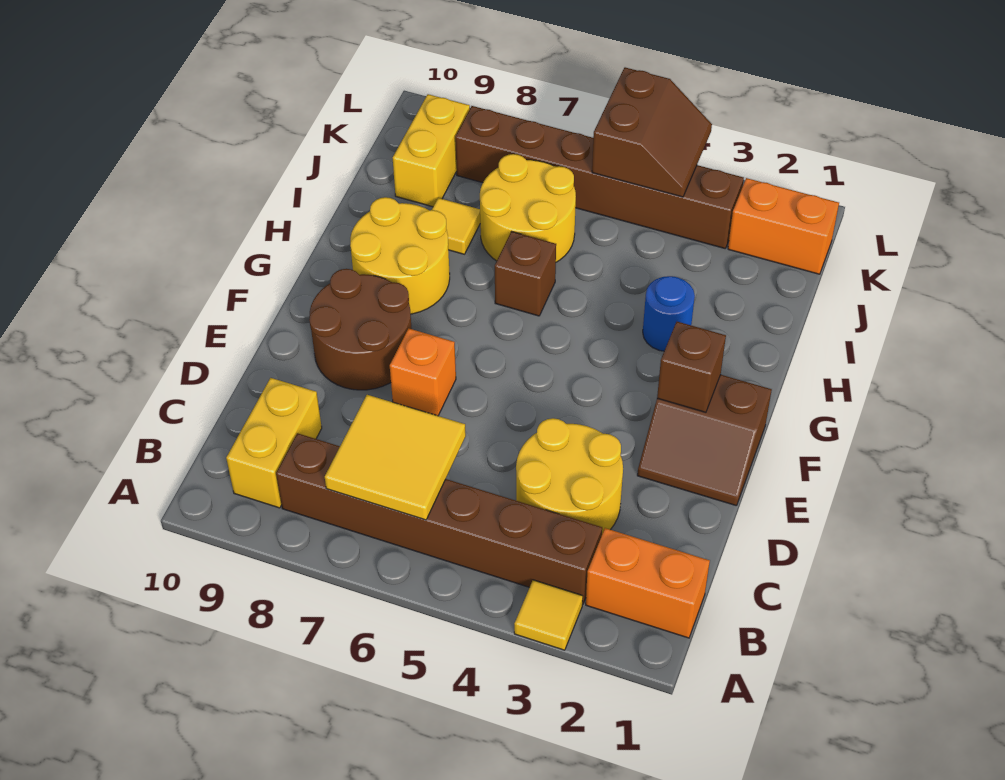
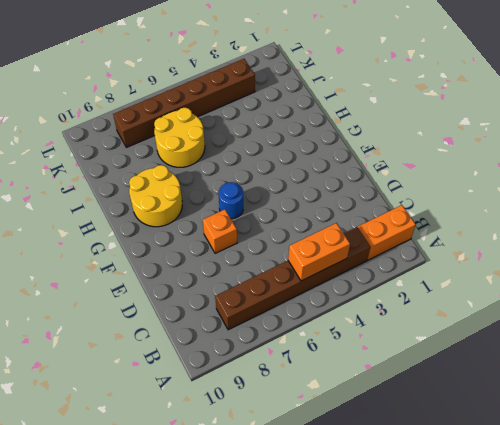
orange brick B4:B5 level 2 -> orange brick K1:K2 level 1
blue round brick F6 level 1 -> blue round brick H3 level 1
none -> yellow tile A3 level 1
none -> yellow brick B9:C9 level 1
none -> yellow round brick C3:D4 level 1

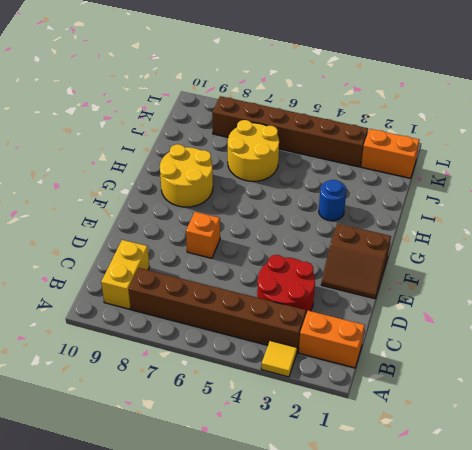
red round brick C3:D4 level 1 -> yellow round brick C3:D4 level 1
none -> brown round brick E8:F9 level 1
none -> brown brick H6 level 1
none -> yellow tile I8 level 1

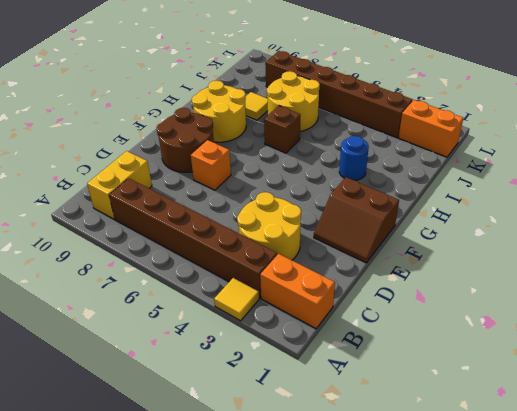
none -> yellow brick J9:K9 level 1
none -> yellow tile B6:C7 level 2
none -> brown brick F2 level 2

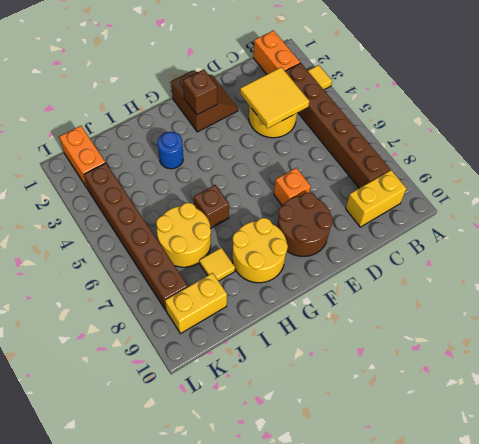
yellow tile C3:D4 level 2 -> yellow tile B6:C7 level 2
none -> brown slope K4:L5 level 2 top 5

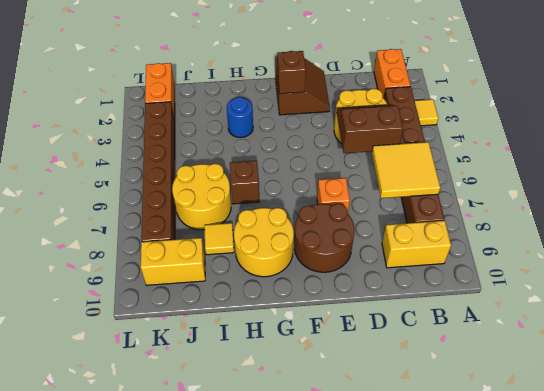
brown slope C4:D5 level 2 top 5 -> brown slope K4:L5 level 2 top 5

